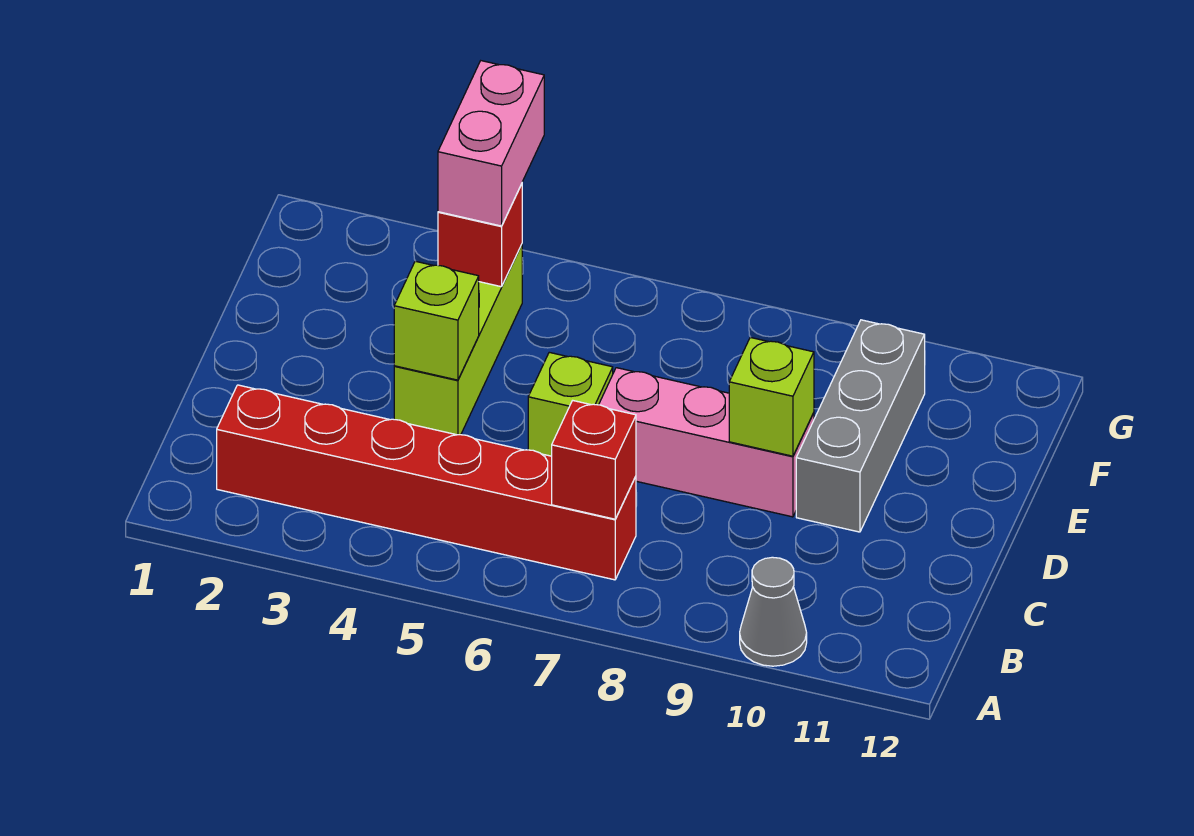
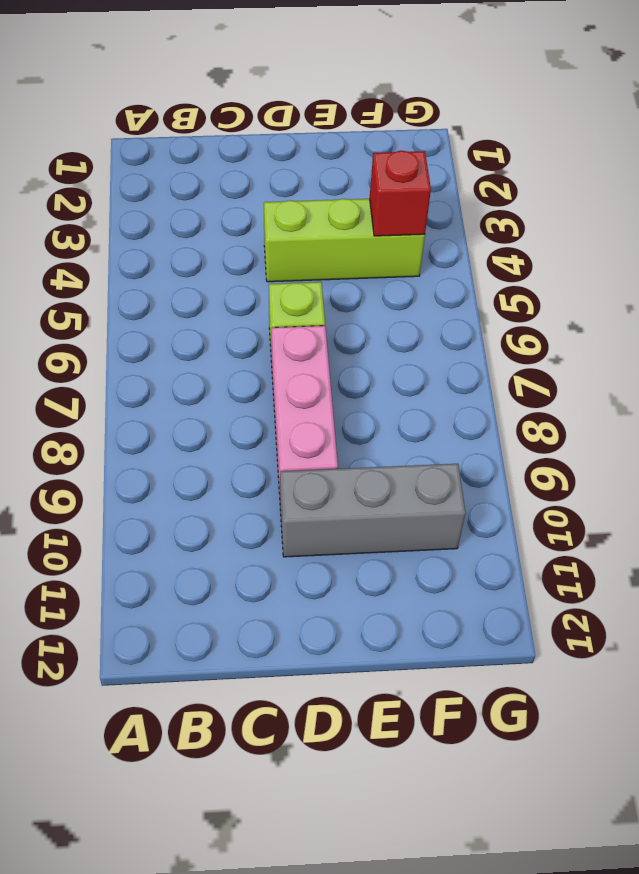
none -> grey cone A10 level 1
none -> red brick B2:B7 level 1

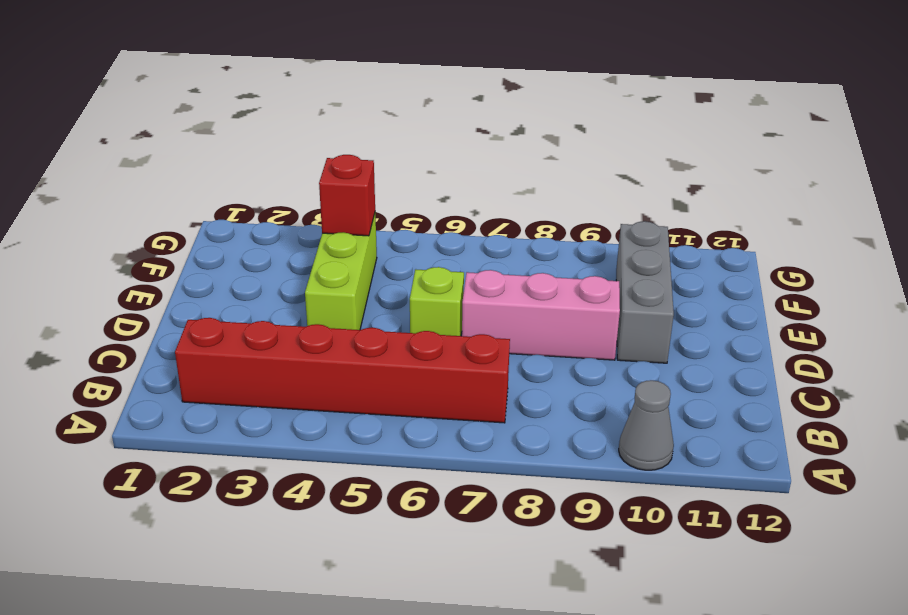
none -> red brick B7 level 2
none -> lime brick D4 level 2

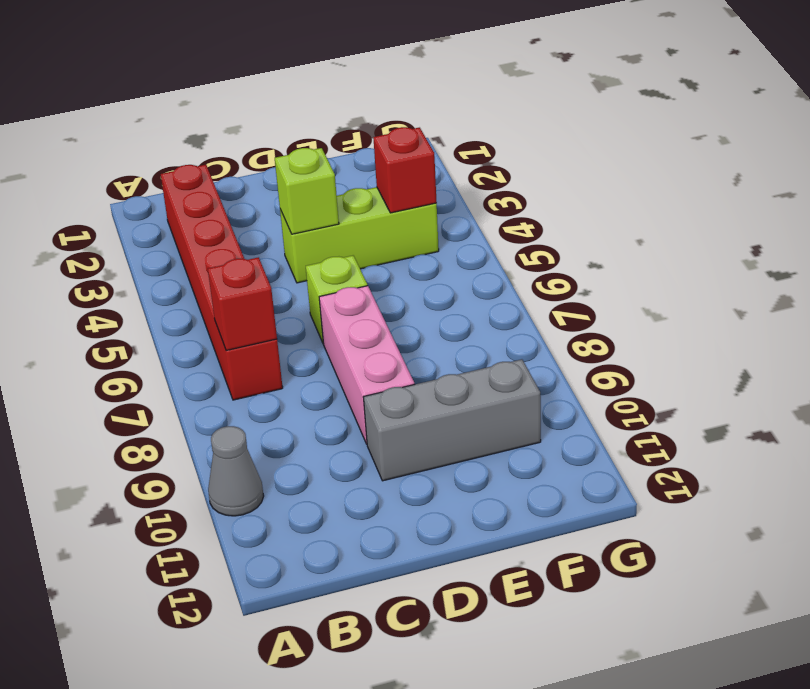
none -> lime brick D9 level 2
none -> pink brick F4:G4 level 3

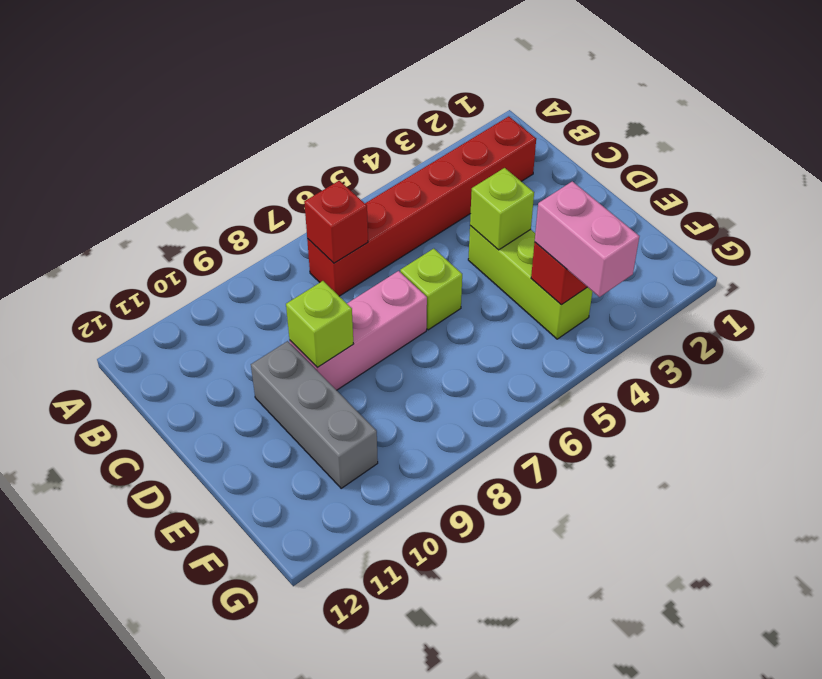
none -> grey cone A10 level 1

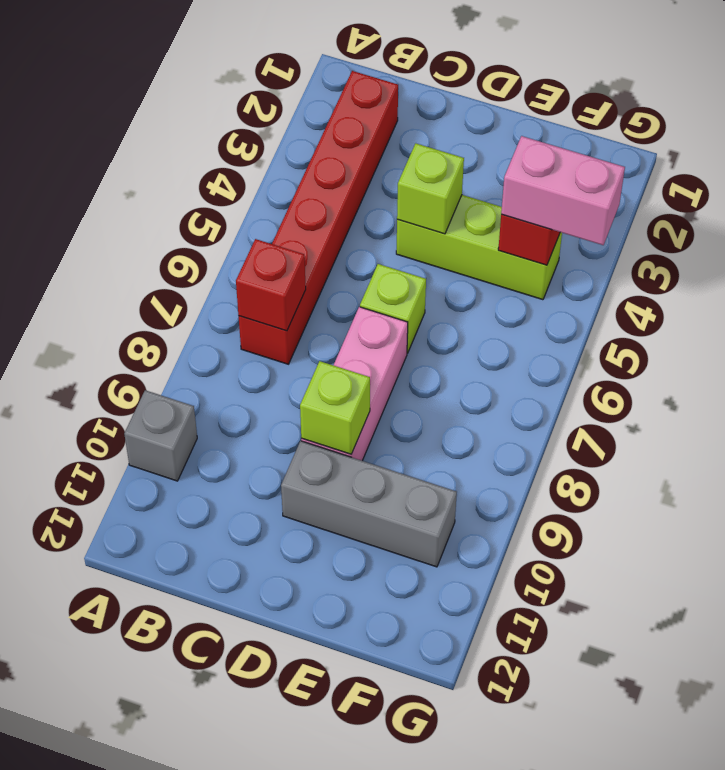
grey brick A10 level 1 -> grey cone A10 level 1

